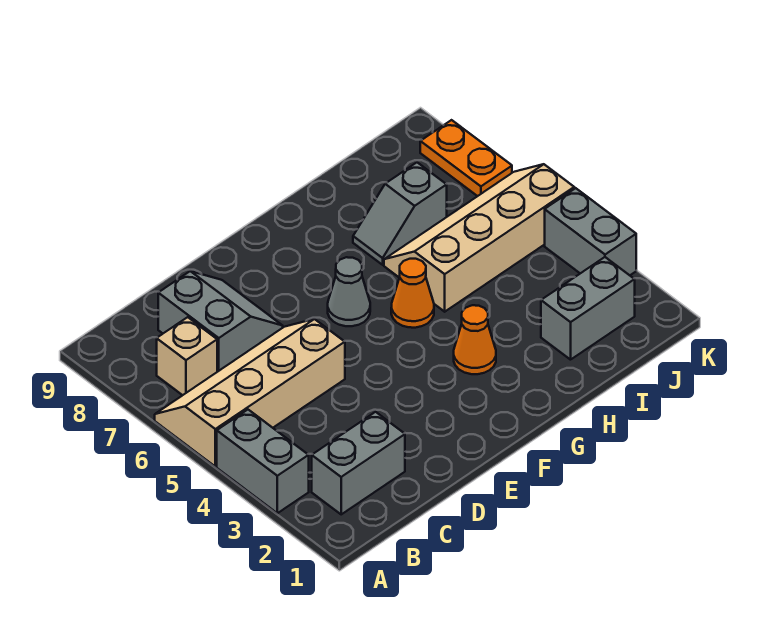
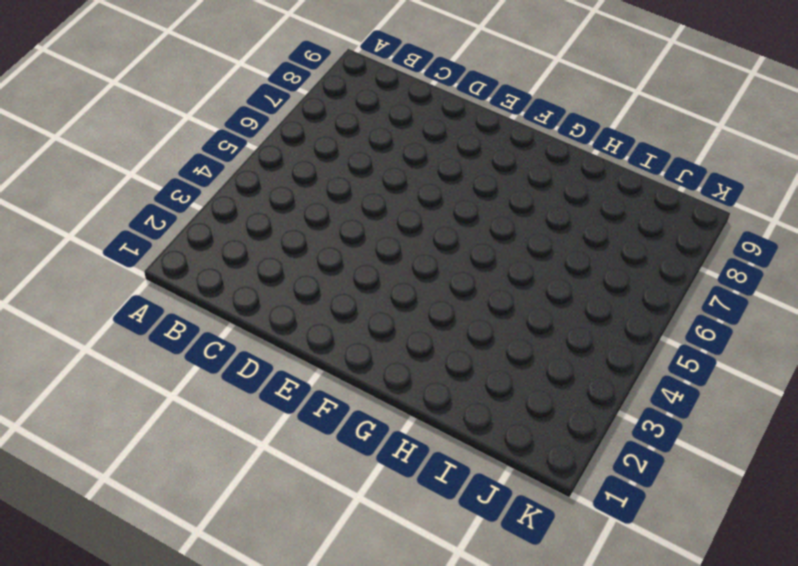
none -> grey brick A3:A4 level 1
none -> tan slope A5:D6 level 1 top 5
none -> grey brick B2:C2 level 1

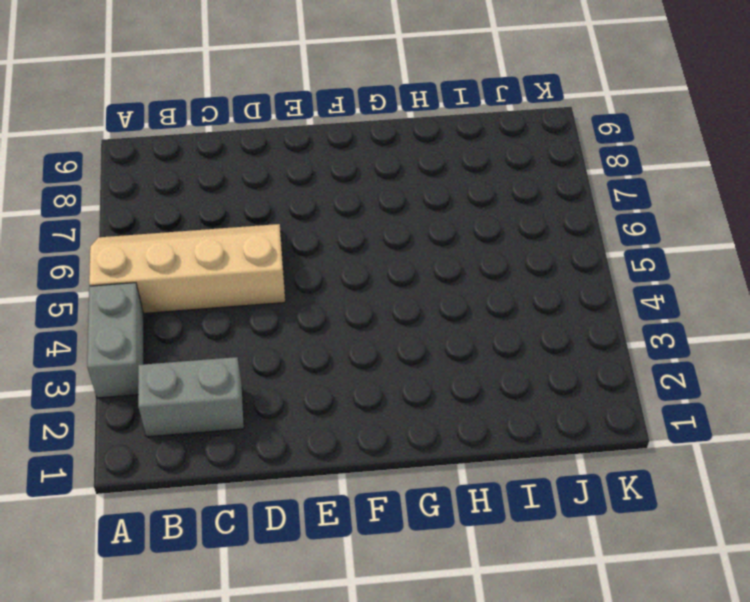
none -> tan brick B7 level 1
none -> grey slope C7:D8 level 1 top C
none -> grey cone F6 level 1

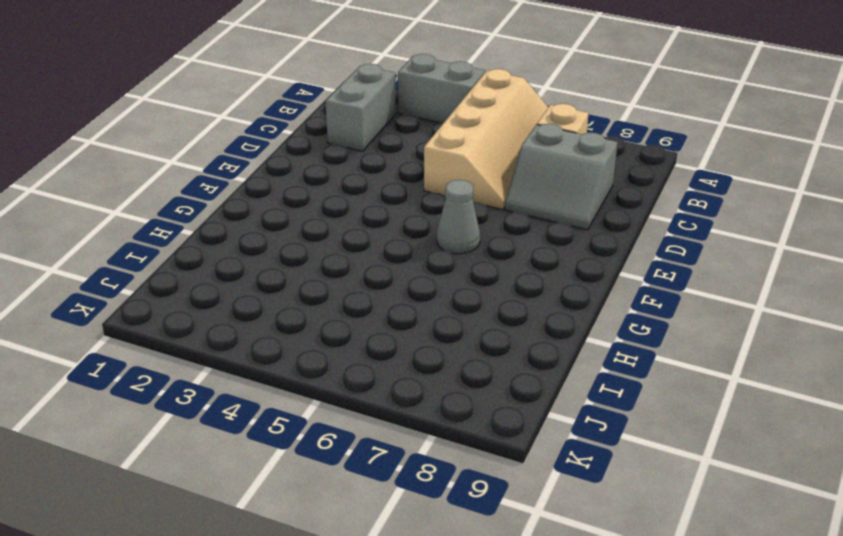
none -> orange cone G3 level 1
none -> orange cone G5 level 1
none -> tan slope H5:K6 level 1 top 5

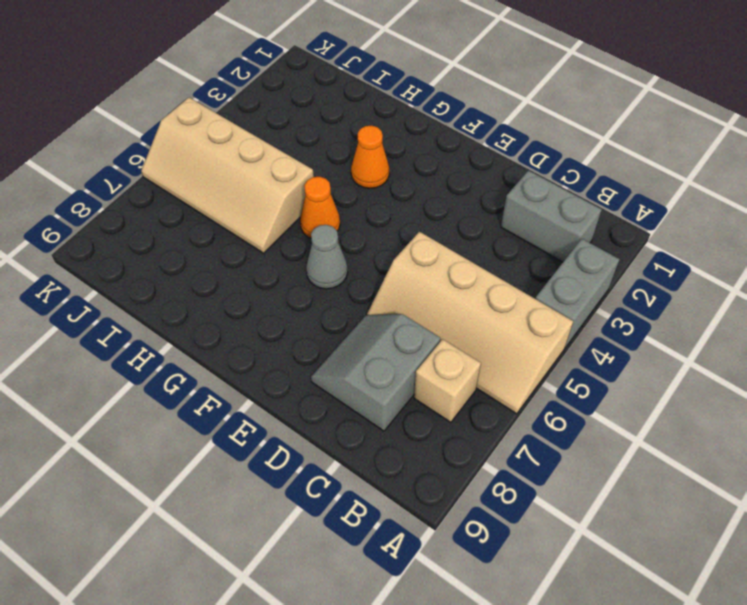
none -> grey slope H7:I7 level 1 top I
none -> grey brick I2:J2 level 1
none -> grey brick K3:K4 level 1

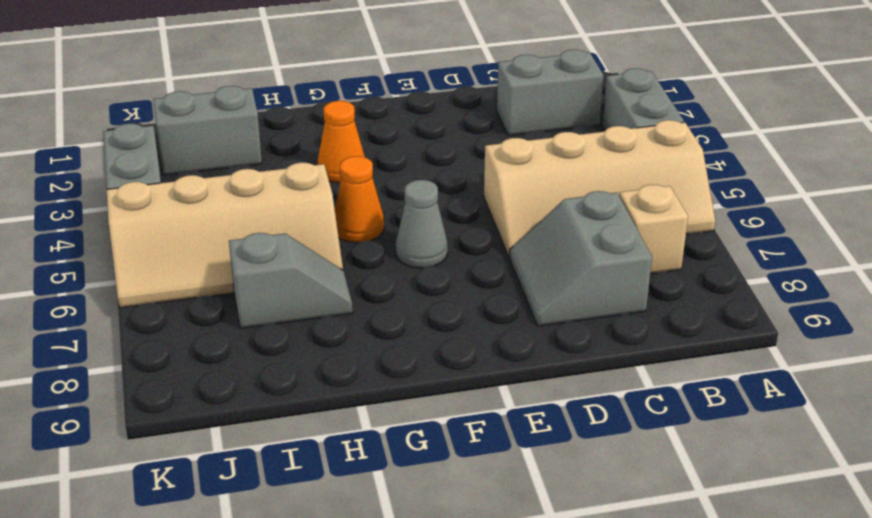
none -> orange plate K7:K8 level 1

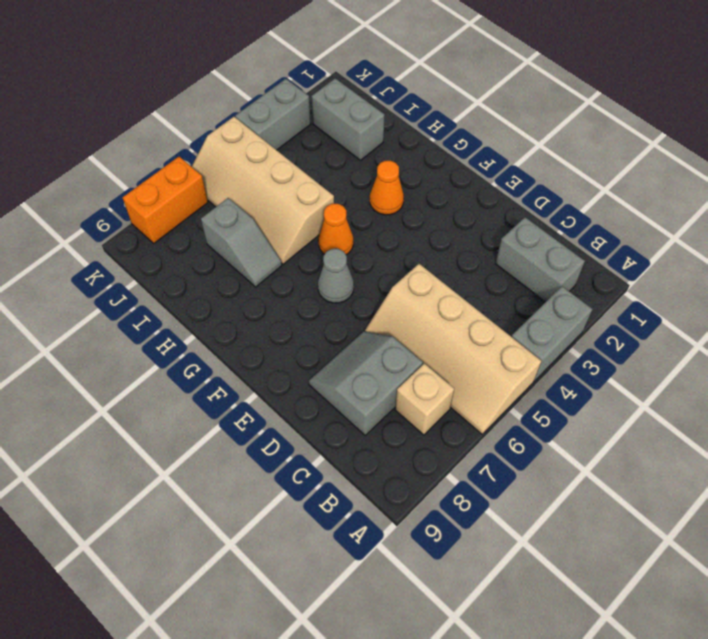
orange brick K7:K8 level 1 -> orange plate K7:K8 level 1

